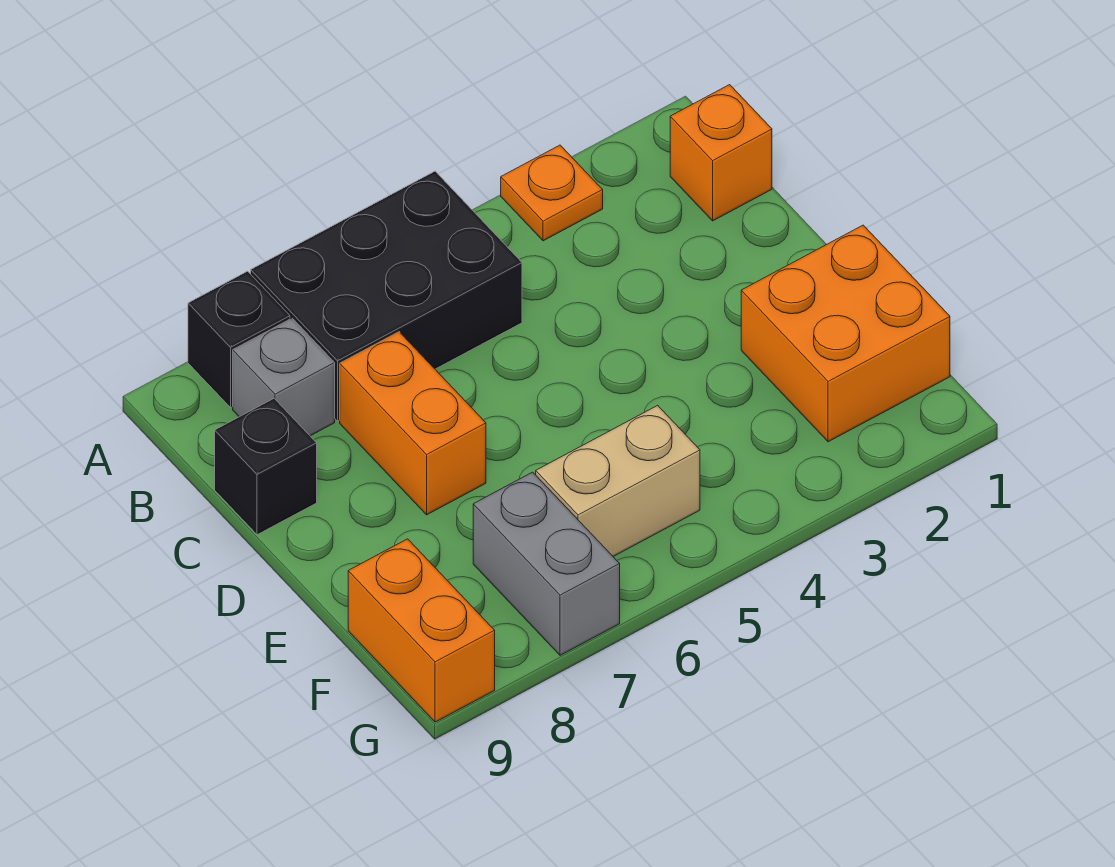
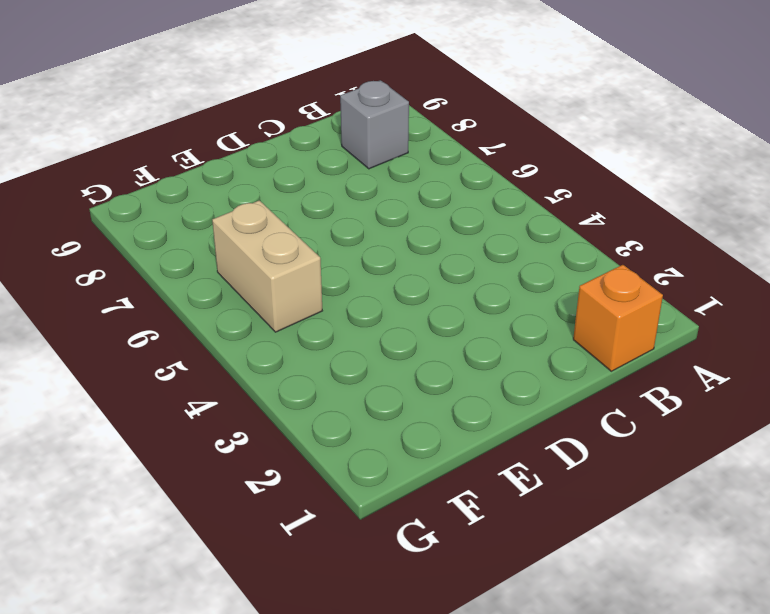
none -> orange plate A3 level 1
none -> black brick A5:B7 level 1

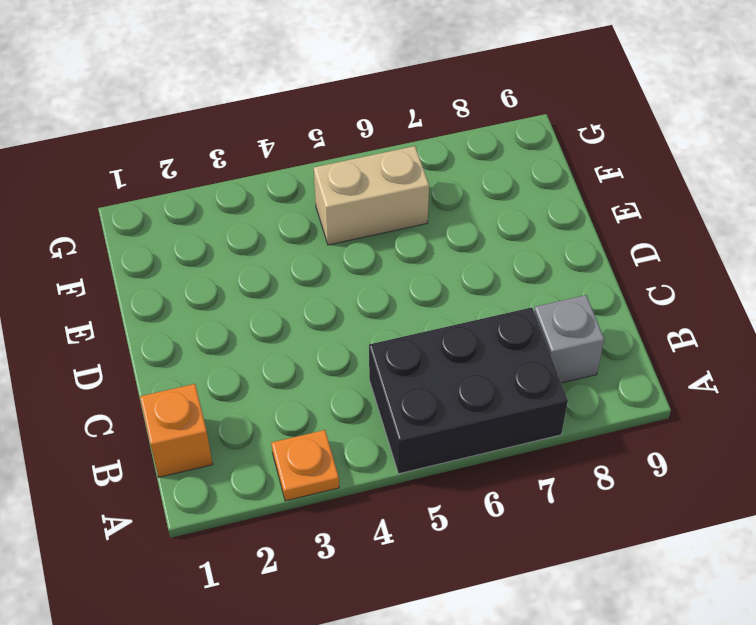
none -> black brick A8 level 1
none -> orange brick C7:D7 level 1

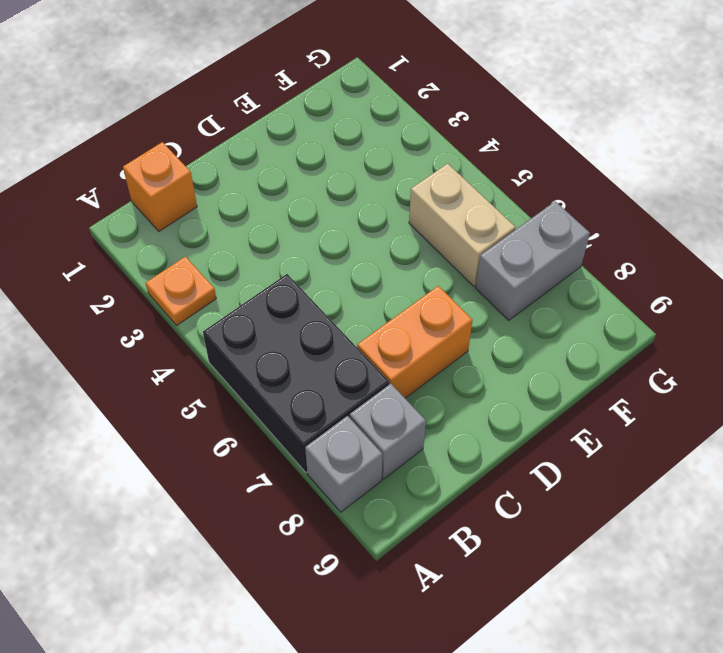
grey brick A8 level 1 -> black brick A8 level 1
none -> black brick C9 level 1
none -> orange brick E1:F2 level 1

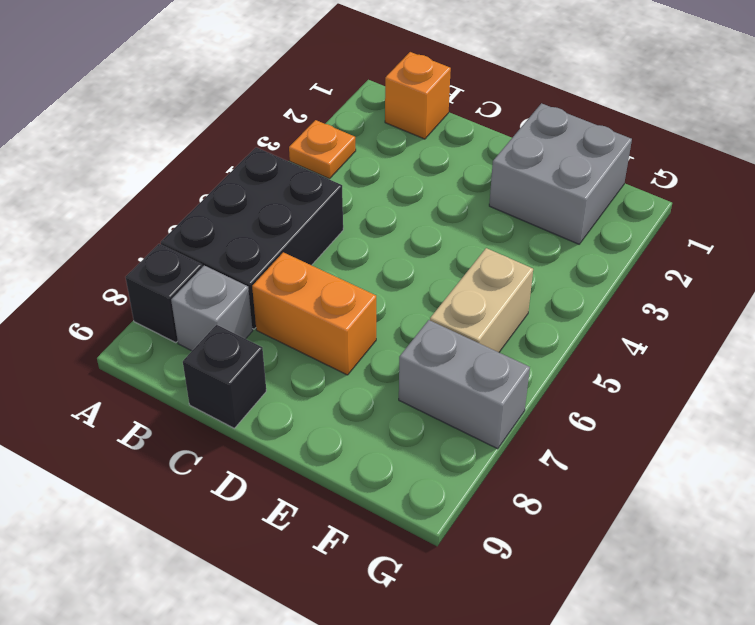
grey brick E1:F2 level 1 -> orange brick E1:F2 level 1
none -> orange brick F9:G9 level 1

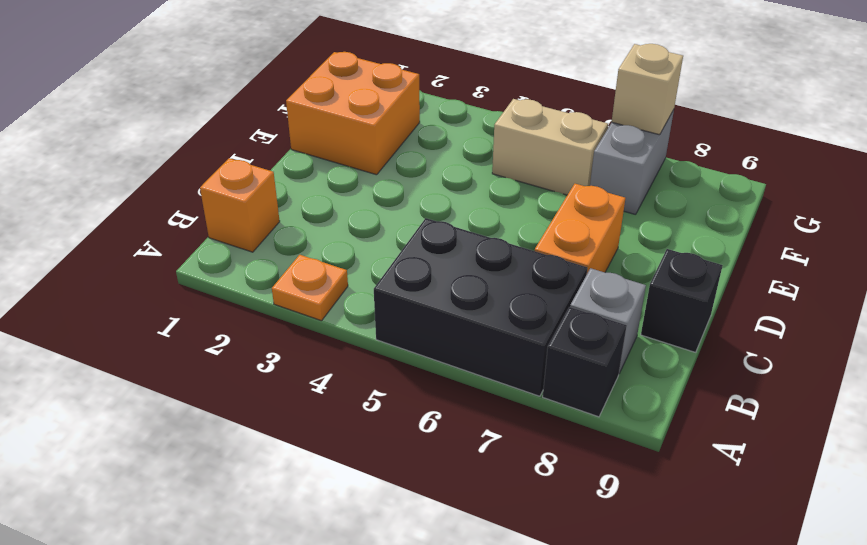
tan brick G7 level 2 -> none
none -> orange brick F9:G9 level 1

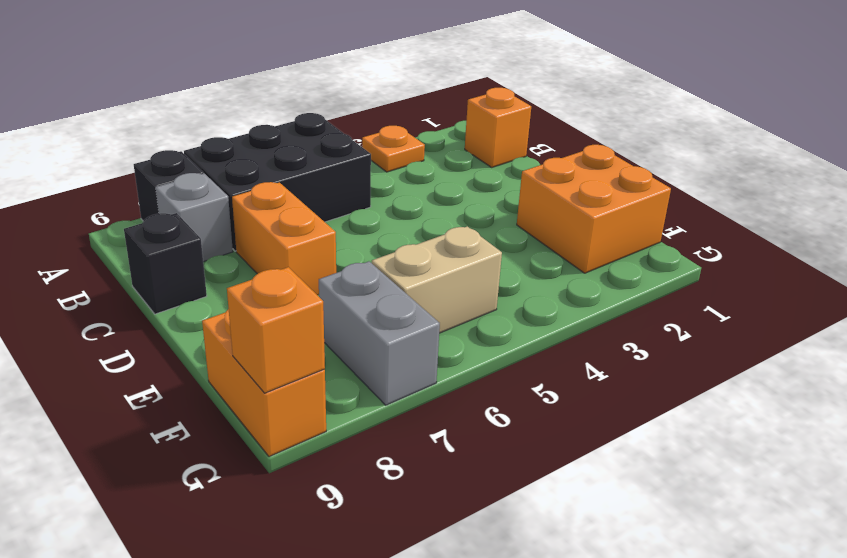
orange brick G9 level 2 -> none

